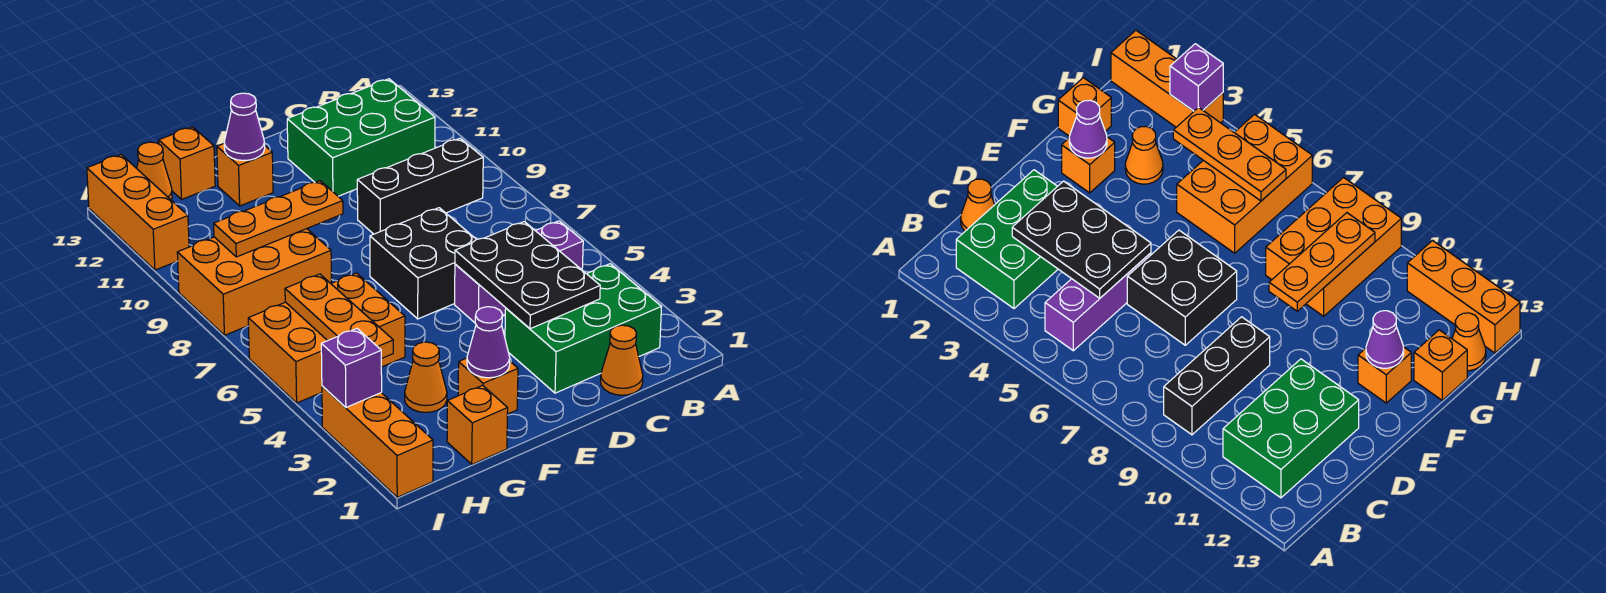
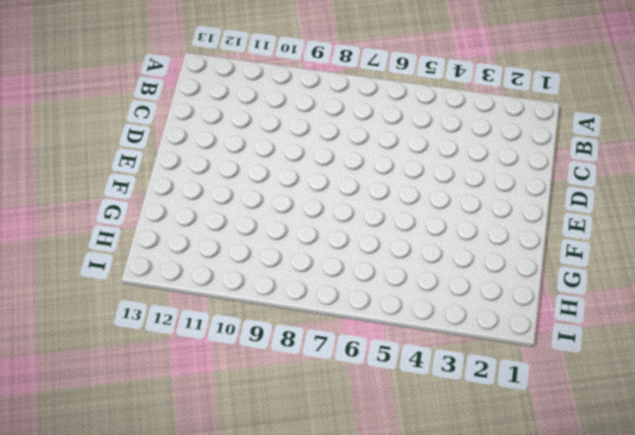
none -> green brick B2:D3 level 1
none -> purple brick B5:D5 level 1
none -> black brick B9:D9 level 1

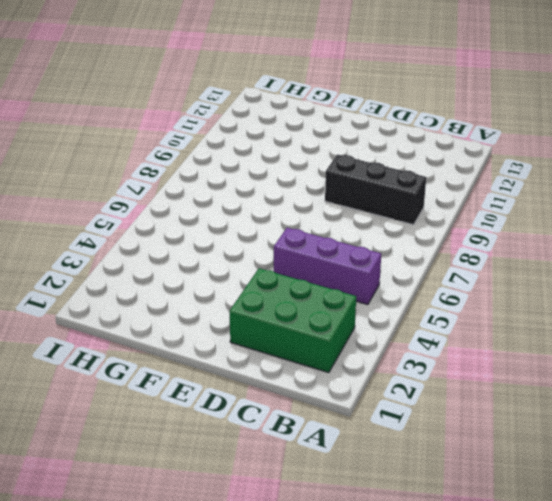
none -> green brick B11:D12 level 1
none -> orange cone C1 level 1
none -> black brick D6:E7 level 1

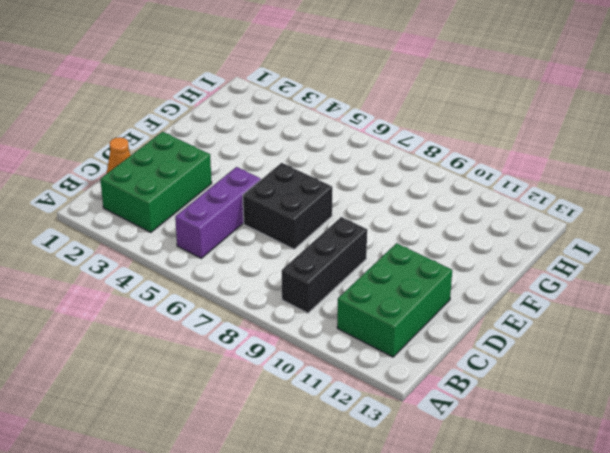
none -> orange brick F2 level 1
none -> orange brick F12 level 1
none -> orange brick G1 level 1

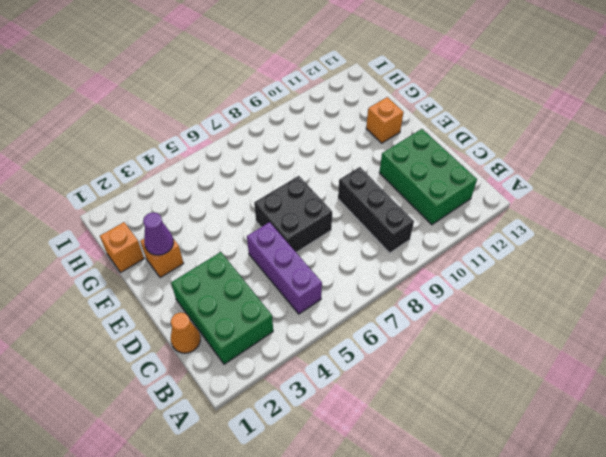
none -> orange cone G3 level 1
none -> orange brick G5:I6 level 1
none -> orange brick G8:I9 level 1

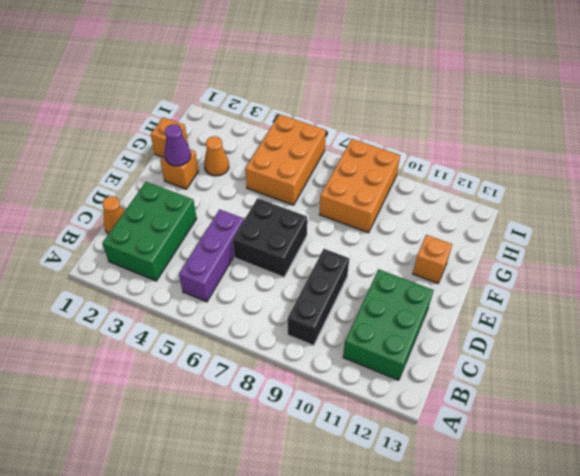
none -> orange brick G13 level 1
none -> orange cone H13 level 1
none -> orange brick I1:I3 level 1

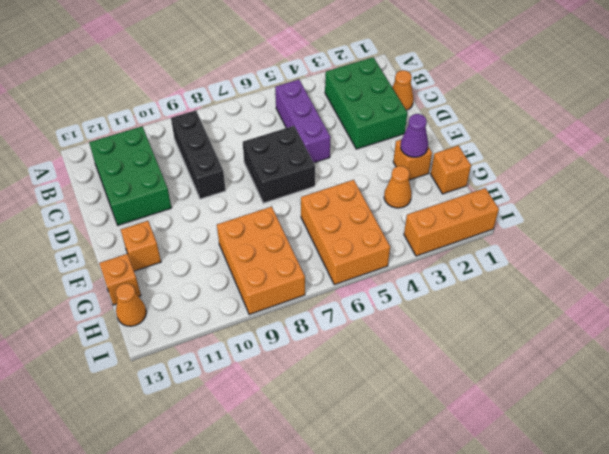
none -> orange brick I11:I13 level 1
none -> black plate C3:D5 level 2
none -> orange plate F9:H9 level 2

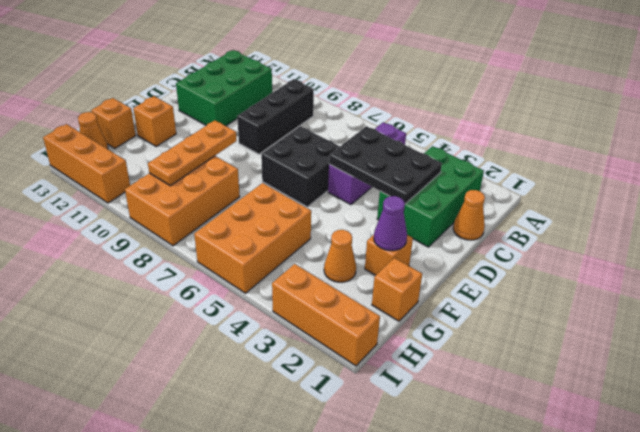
none -> purple cone F12 level 2
none -> orange plate H4:H6 level 2
none -> purple brick I3 level 2

